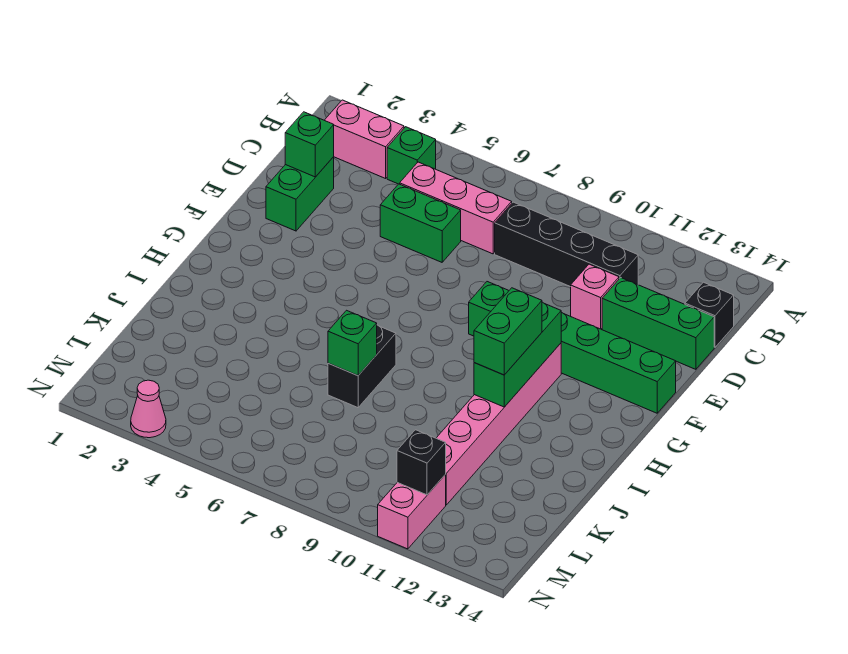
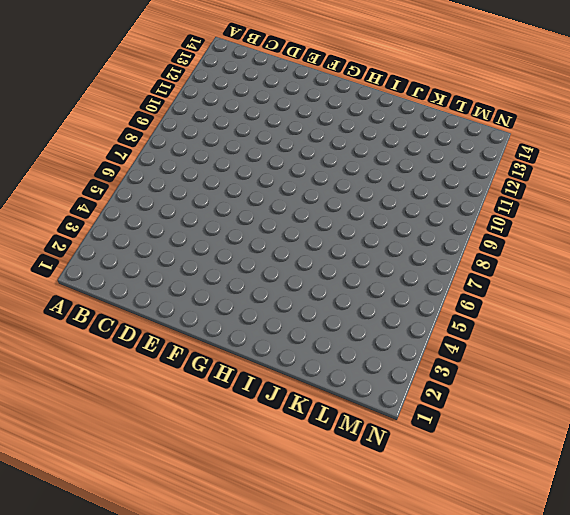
none -> pink brick B2:B3 level 1
none -> green brick B4 level 1
none -> pink brick C5:C7 level 1

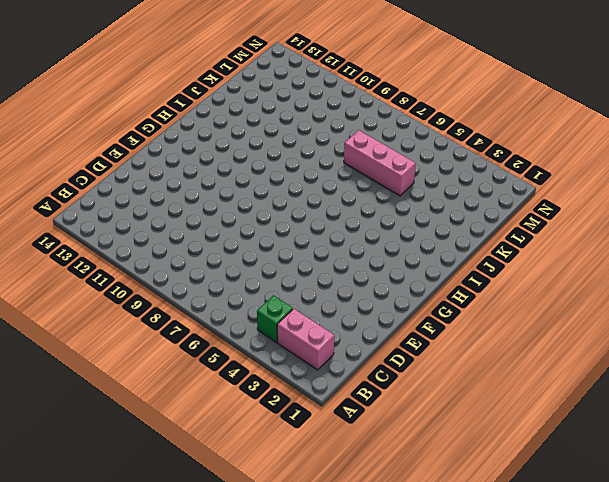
pink brick K5:K7 level 1 -> pink brick C5:C7 level 1
none -> black brick C8:C11 level 1
none -> black brick C14 level 1
none -> green brick D2:E2 level 1

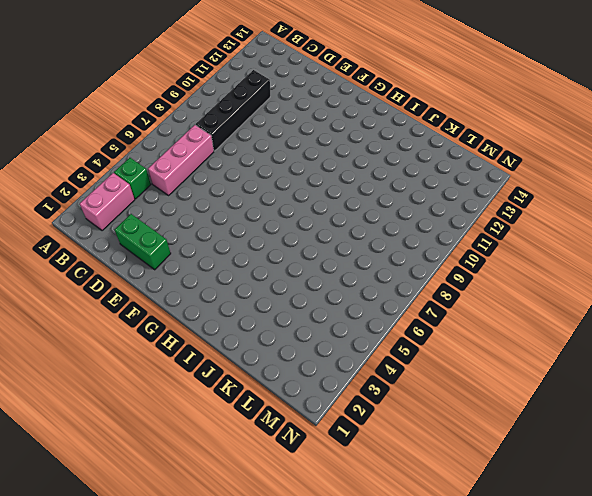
none -> black brick C14 level 1
none -> green brick D5:D6 level 1
none -> pink brick D11 level 1

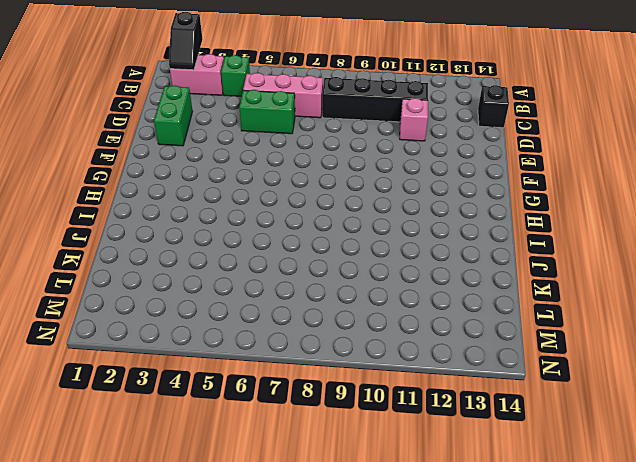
black slope A2:B2 level 2 top A -> none
none -> green brick D12:D14 level 1
none -> green brick F9:F14 level 1
none -> pink brick G11:L11 level 1

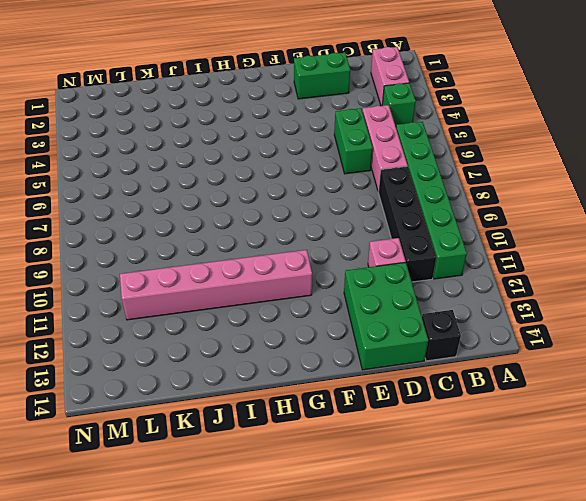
green brick B6:B11 level 1 -> green brick F9:F14 level 1
green brick D12:E14 level 1 -> green brick D12:D14 level 1
none -> black brick I7:J7 level 1
none -> pink brick M11:N11 level 1
none -> pink cone N3 level 1

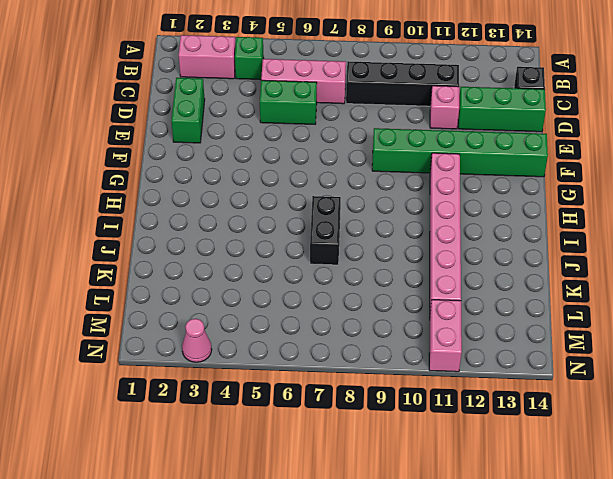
none -> green brick D2 level 2
none -> green brick G11:I11 level 2
none -> green brick J7 level 2

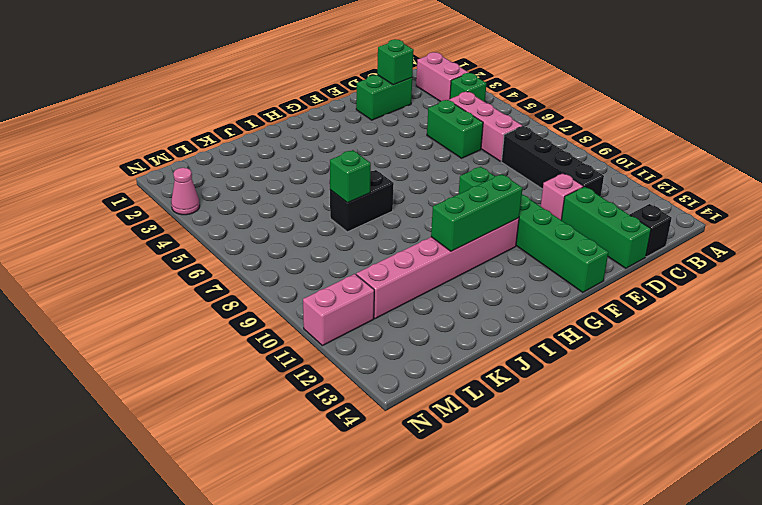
none -> black brick M11 level 2
none -> green brick H11:I11 level 3

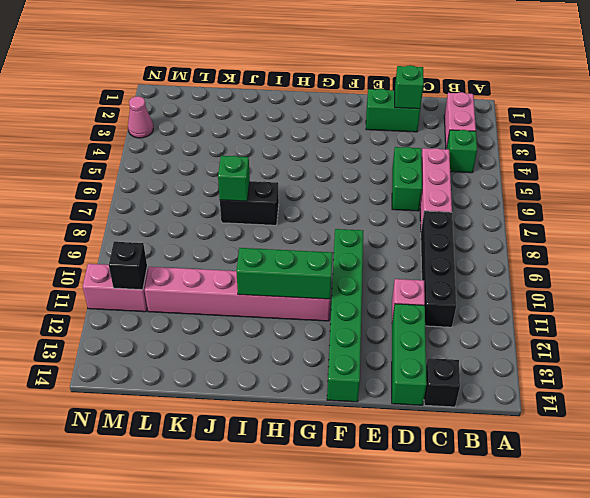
none -> green brick H11:I11 level 3

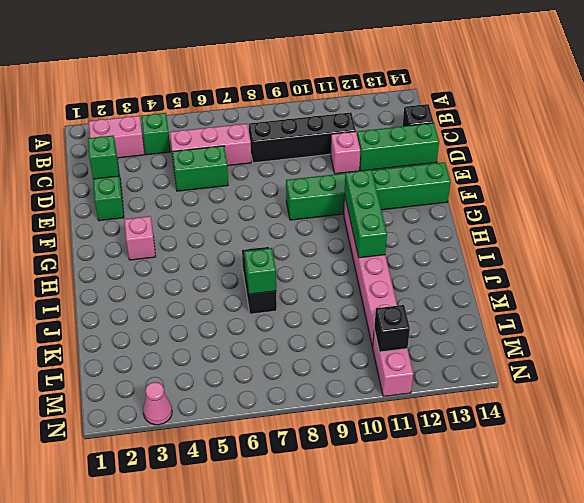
pink brick G3 level 1 -> none
none -> green brick H11:I11 level 3

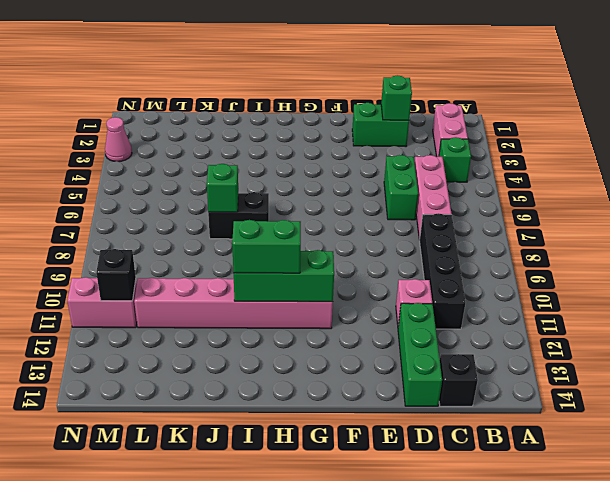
none -> green brick F9:F14 level 1

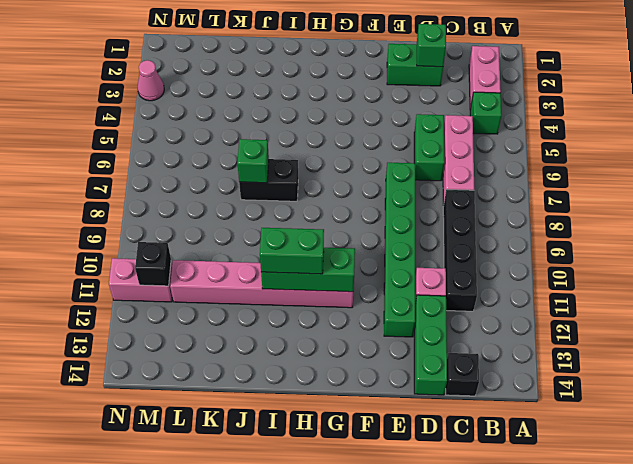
green brick E7:E12 level 1 -> green brick F9:F14 level 1

